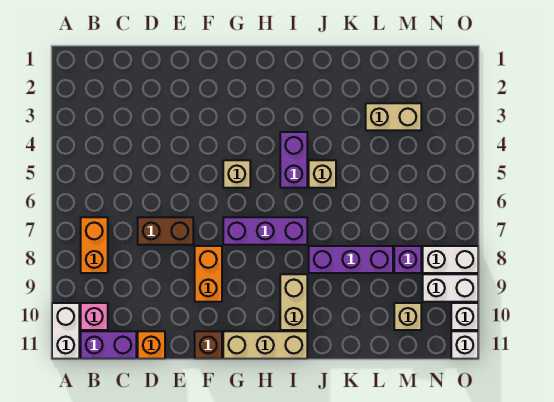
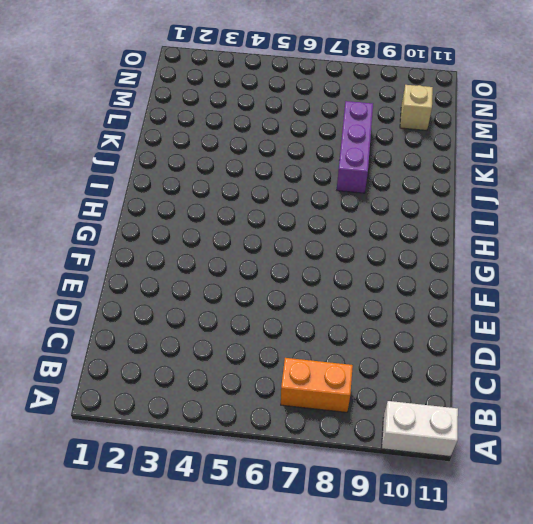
none -> pink brick B10 level 1
none -> purple brick B11:C11 level 1
none -> brown brick D7:E7 level 1

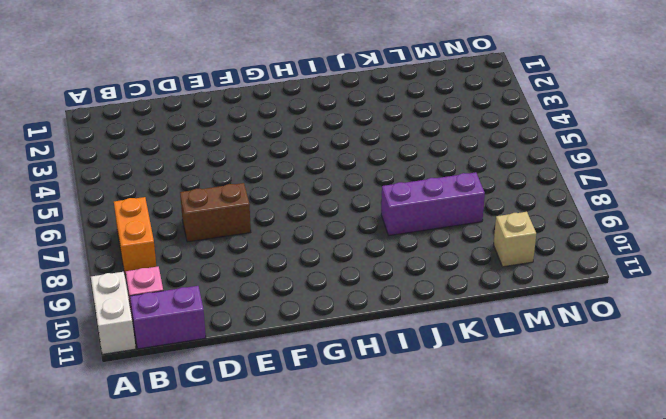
none -> orange brick D11 level 1
none -> orange brick F8:F9 level 1
none -> brown brick F11 level 1

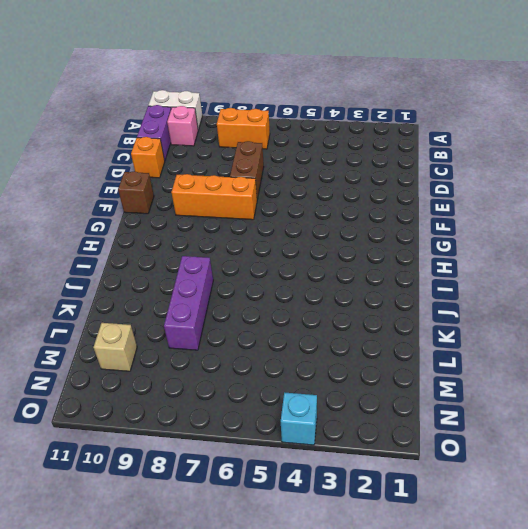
orange brick F7:F9 level 1 -> orange brick F8:F9 level 1
cyan brick O4 level 1 -> none
none -> tan brick G5 level 1
none -> purple brick G7:I7 level 1
none -> tan brick G11:I11 level 1

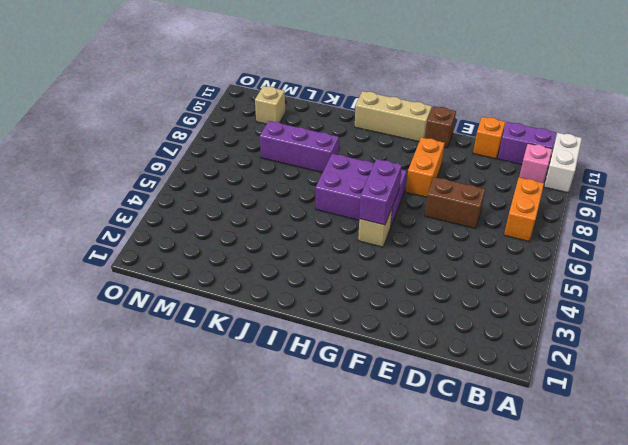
purple brick G5:G6 level 2 -> purple brick I4:I5 level 1
purple brick G6:I7 level 1 -> purple brick G7:I7 level 1
none -> tan brick I9:I10 level 1
none -> tan brick J5 level 1
none -> tan brick L3:M3 level 1

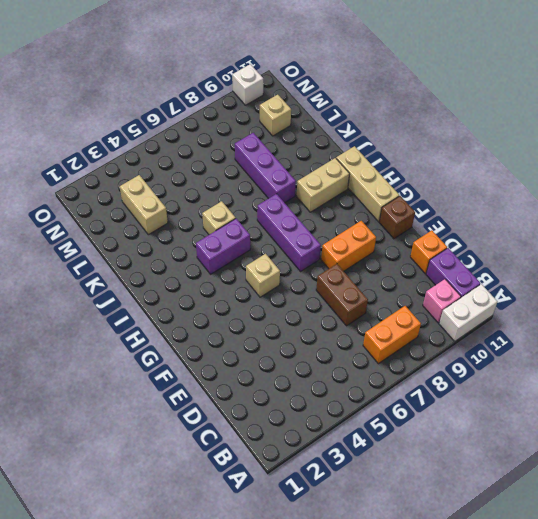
none -> purple brick M8 level 1
none -> white brick N8:O8 level 1
none -> white brick N9:O9 level 1

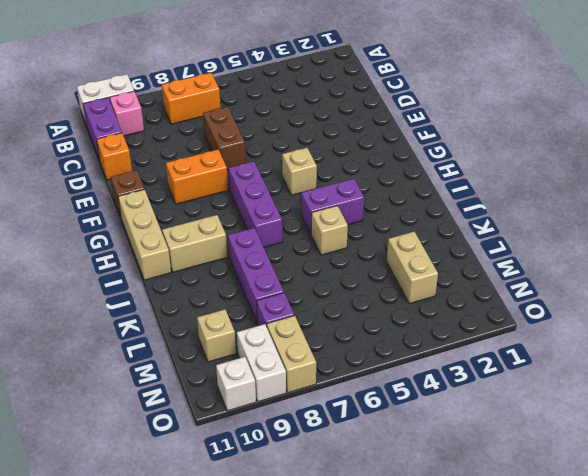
tan brick N8:O8 level 1 -> white brick N8:O8 level 1
none -> white brick O11 level 1

